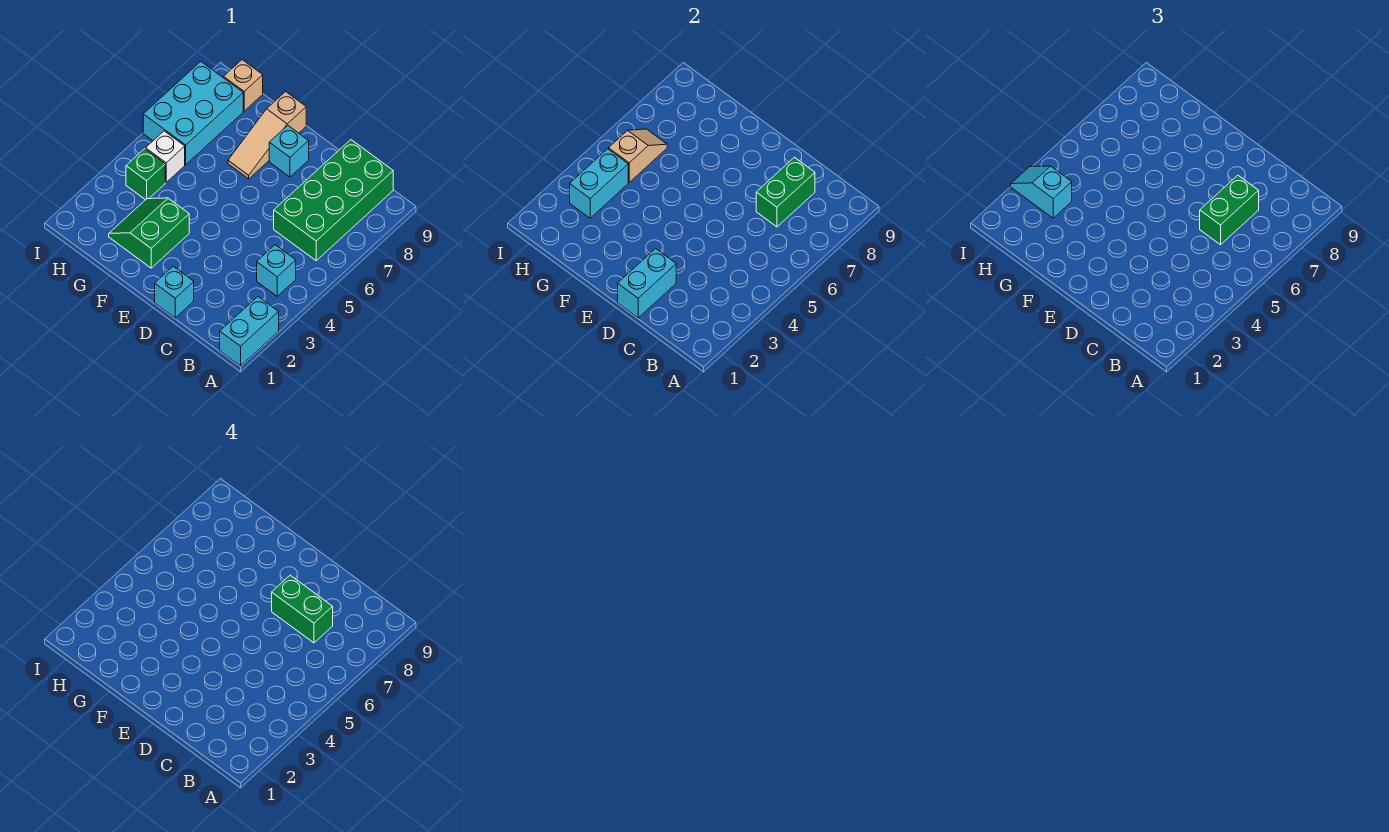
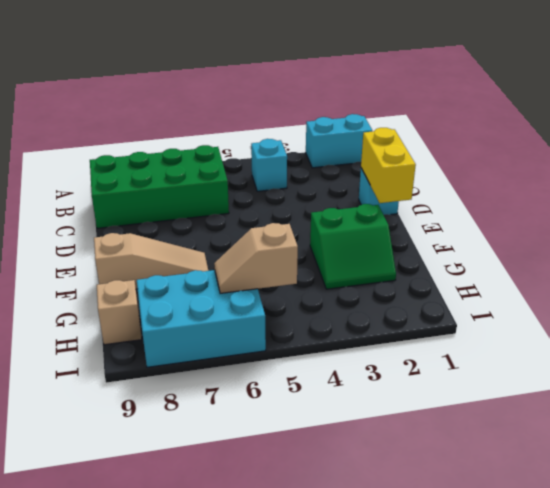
yellow brick D1:E1 level 2 -> cyan brick D1:D2 level 2
none -> cyan brick E8 level 1
none -> green brick H4 level 1
none -> white brick H5 level 1

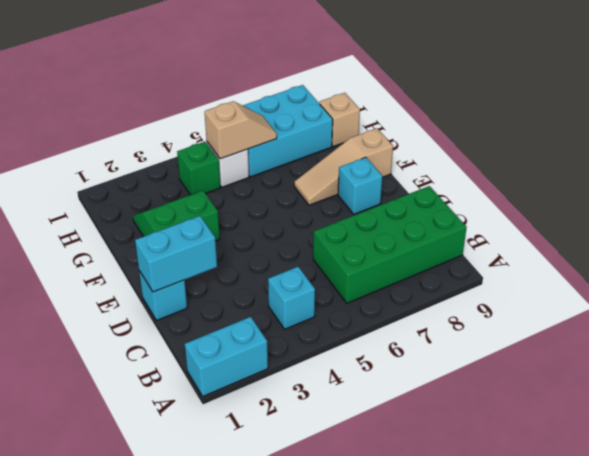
none -> green brick C7:C8 level 2
none -> cyan brick H3:H4 level 2
none -> green brick C6:C7 level 3

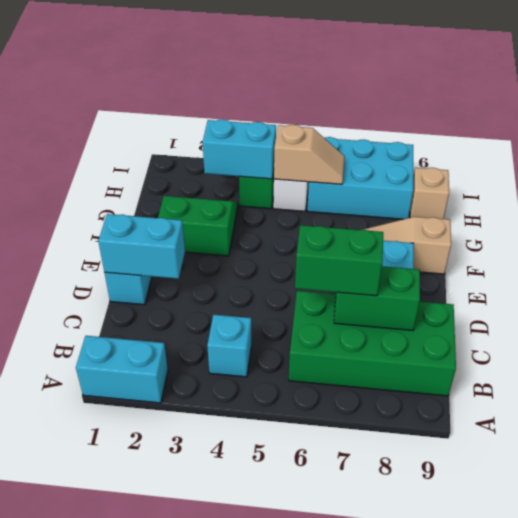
none -> cyan slope H3:I3 level 3 top H
none -> green brick C7:D7 level 4

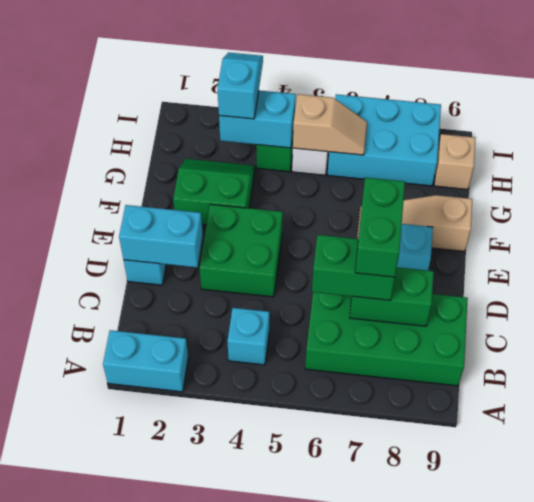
green brick D3:E4 level 1 -> none

